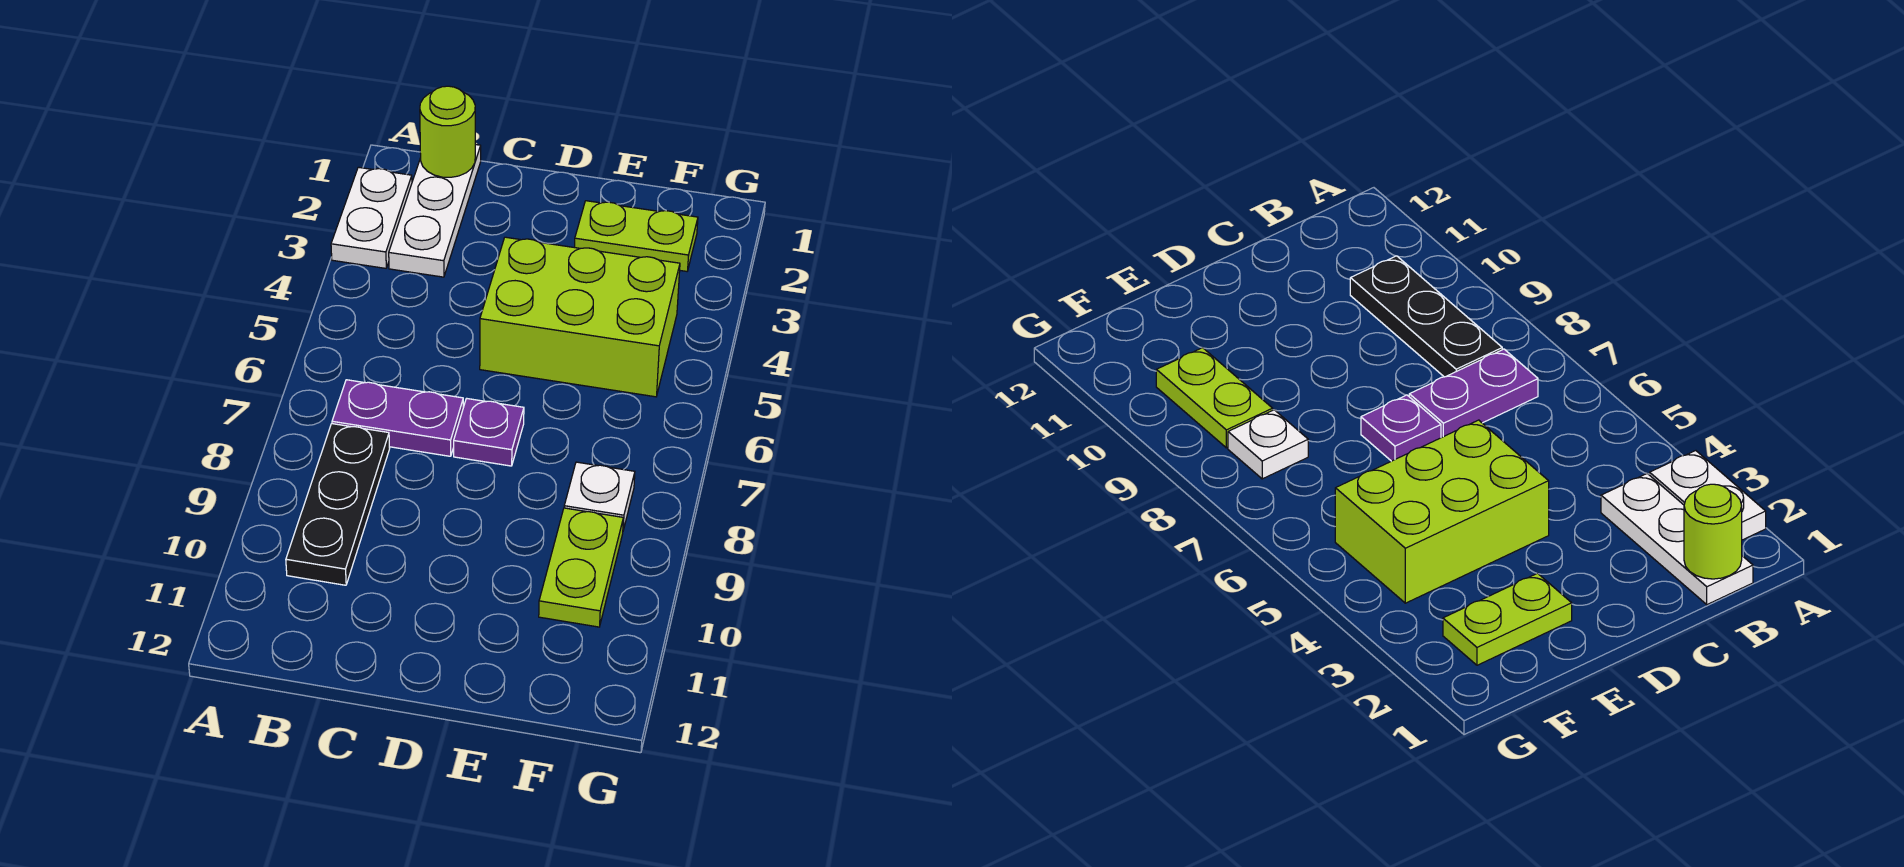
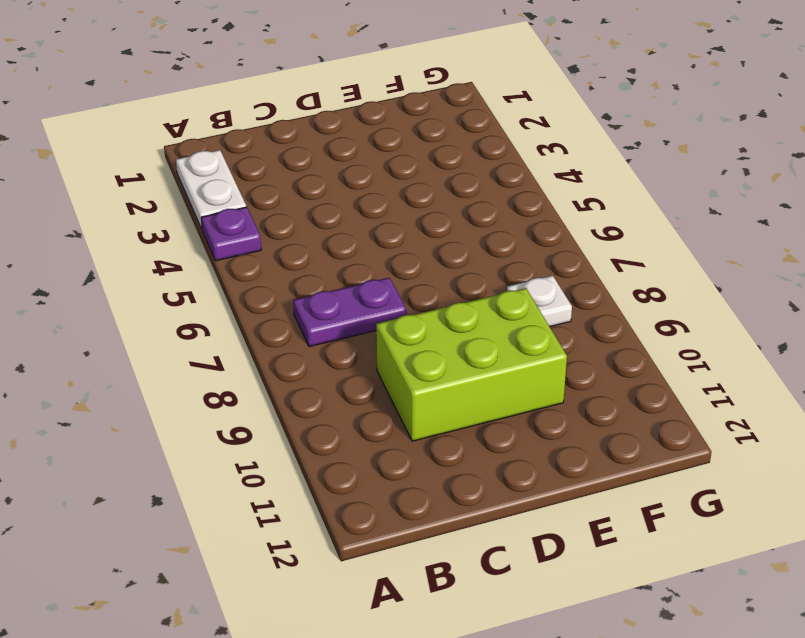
purple plate A4 level 1 -> purple plate D7 level 1
lime brick C9:E10 level 1 -> lime brick D4:F5 level 1
none -> white plate B1:B3 level 1
none -> black plate B8:B10 level 1

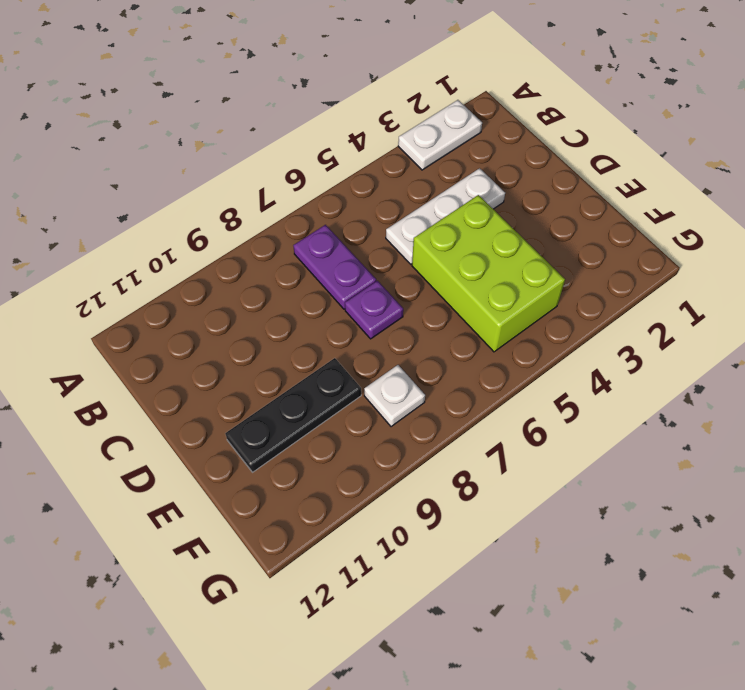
white plate C3:C5 level 1 -> white plate B1:B3 level 1
black plate E9:E11 level 1 -> black plate B8:B10 level 1
none -> lime plate E2:F2 level 1
none -> lime plate F9:F10 level 1

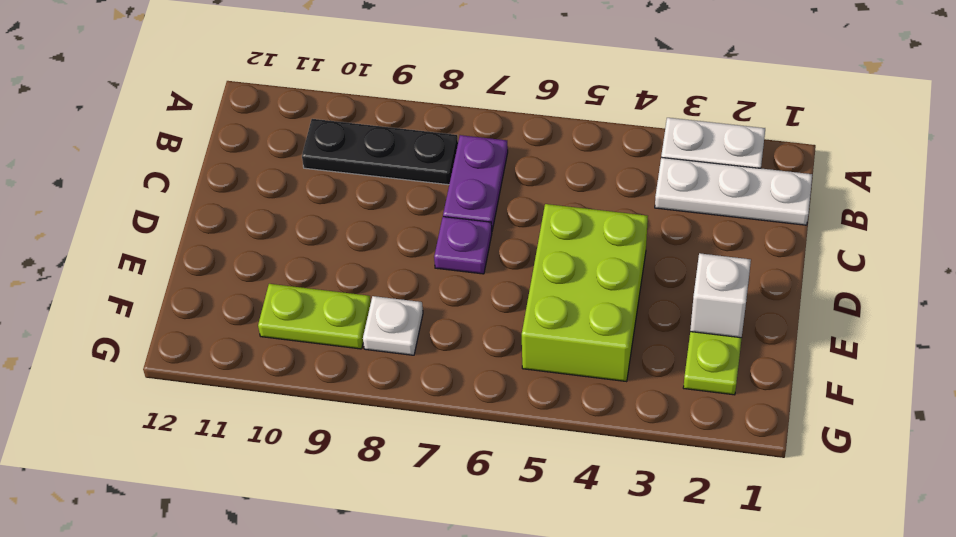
white brick E2 level 2 -> none
none -> lime round brick B1 level 2

